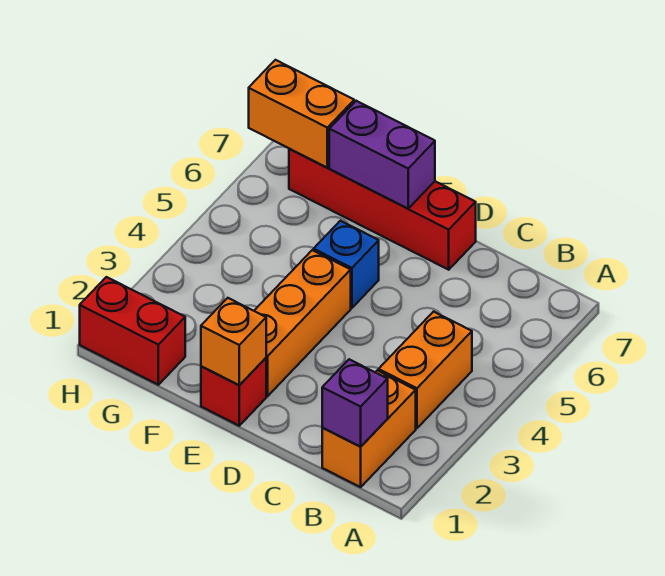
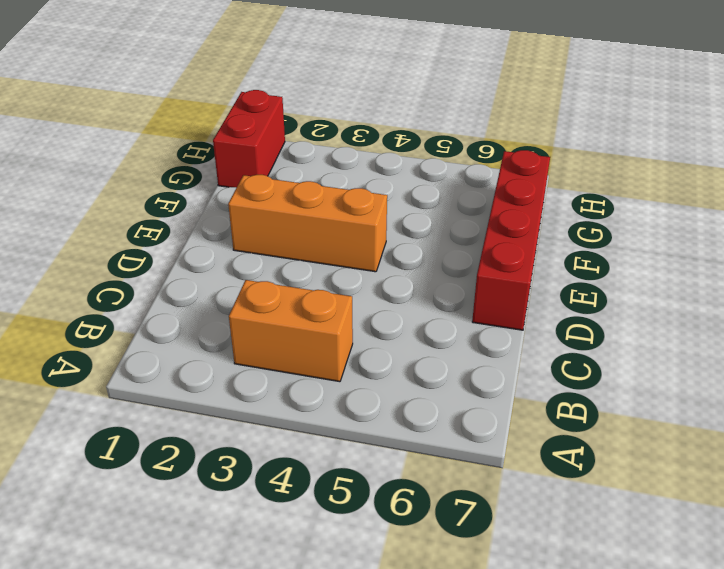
none -> orange brick B1:B2 level 1
none -> red brick E1 level 1

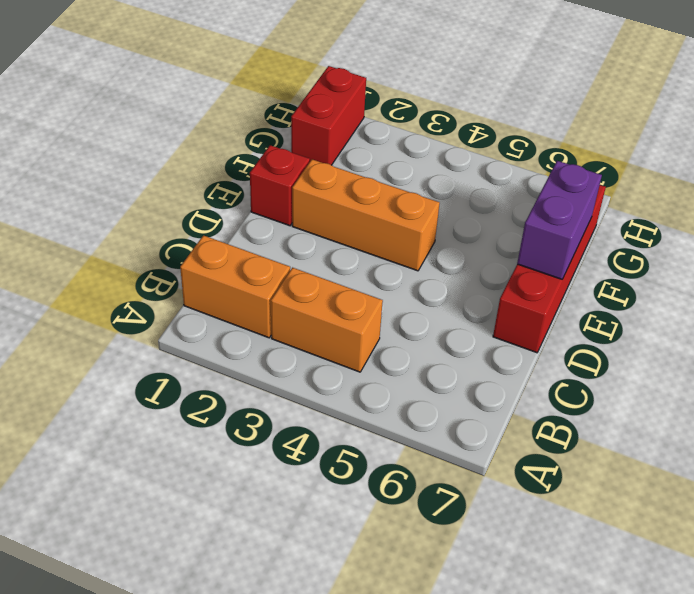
none -> blue brick E5 level 1
none -> purple brick B1 level 2

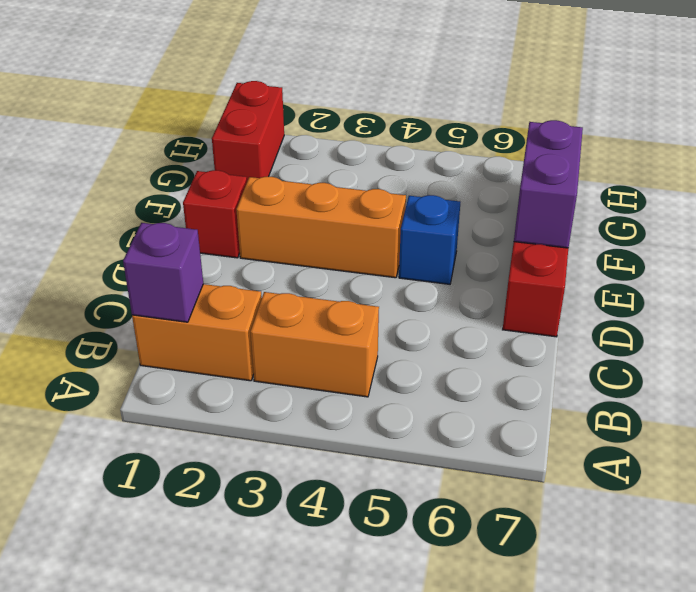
none -> orange brick E1 level 2
none -> orange brick G7:H7 level 2

